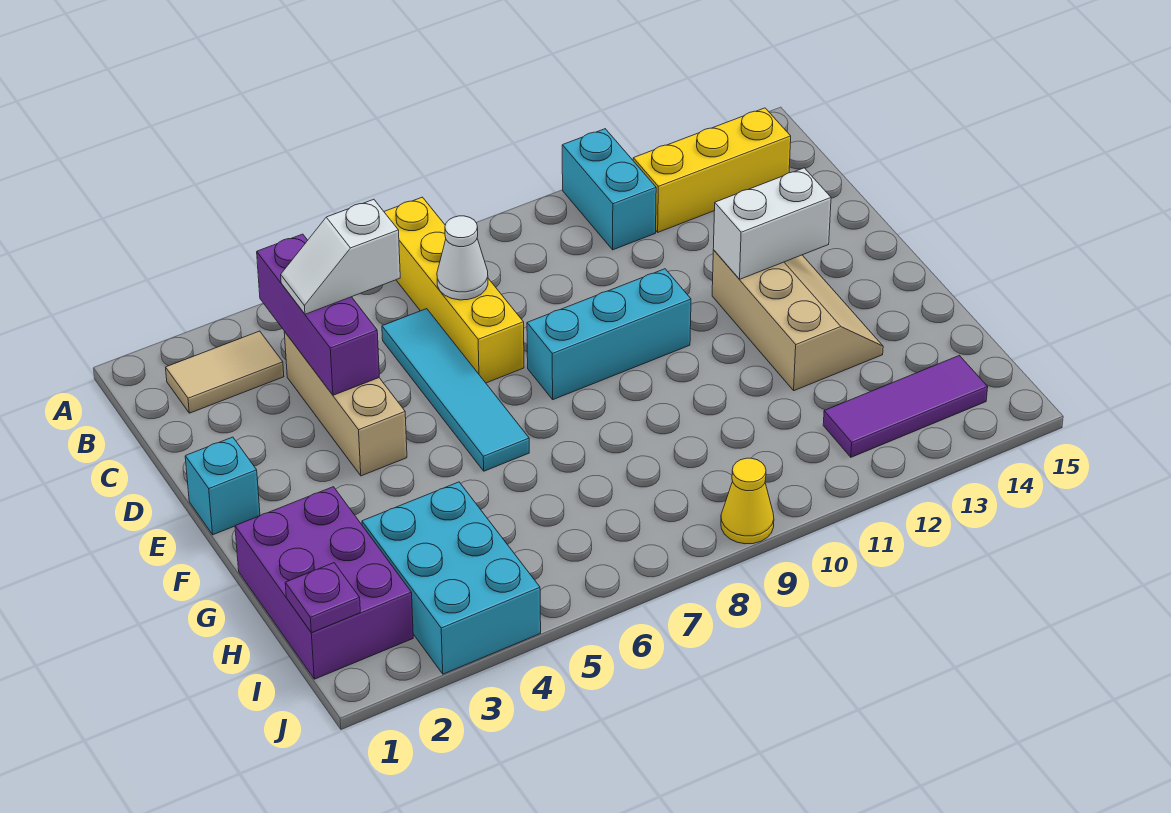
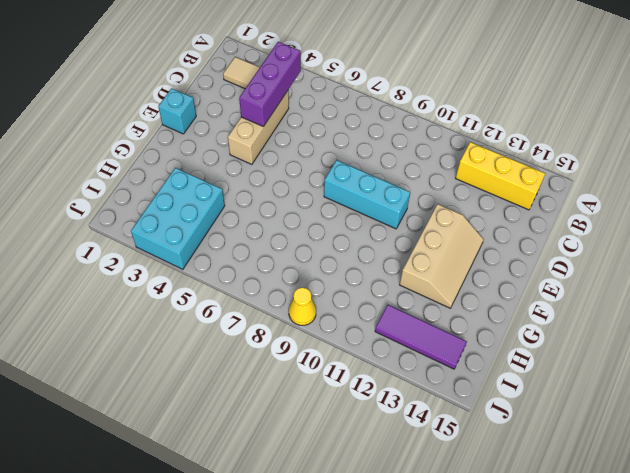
none -> yellow brick A7:D7 level 1
none -> cyan brick A11:B11 level 1
none -> cyan tile C6:F6 level 1

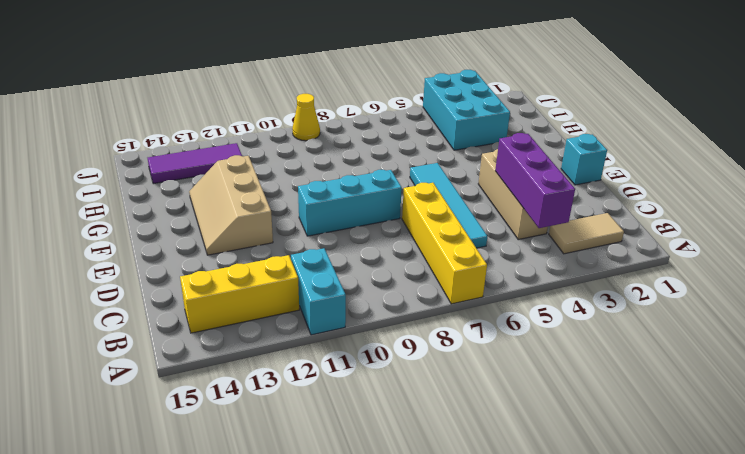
none -> purple brick G1:I2 level 1
none -> white cone C7 level 2
none -> white brick E12:E13 level 2

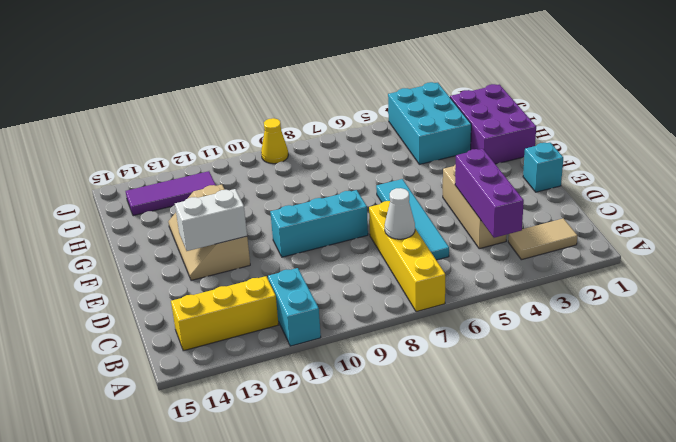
none -> purple plate I1 level 2
none -> white slope C4:C5 level 3 top 5

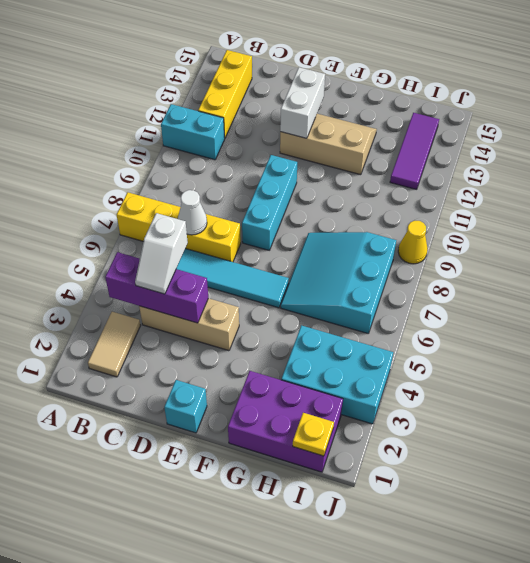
cyan slope G6:I8 level 1 top I -> none
yellow plate I1 level 2 -> purple plate I1 level 2

